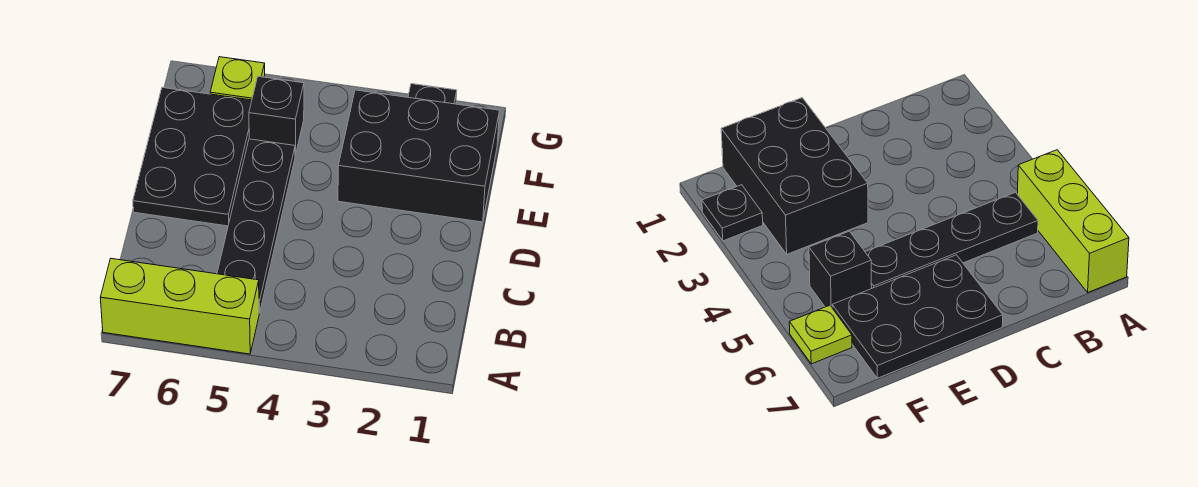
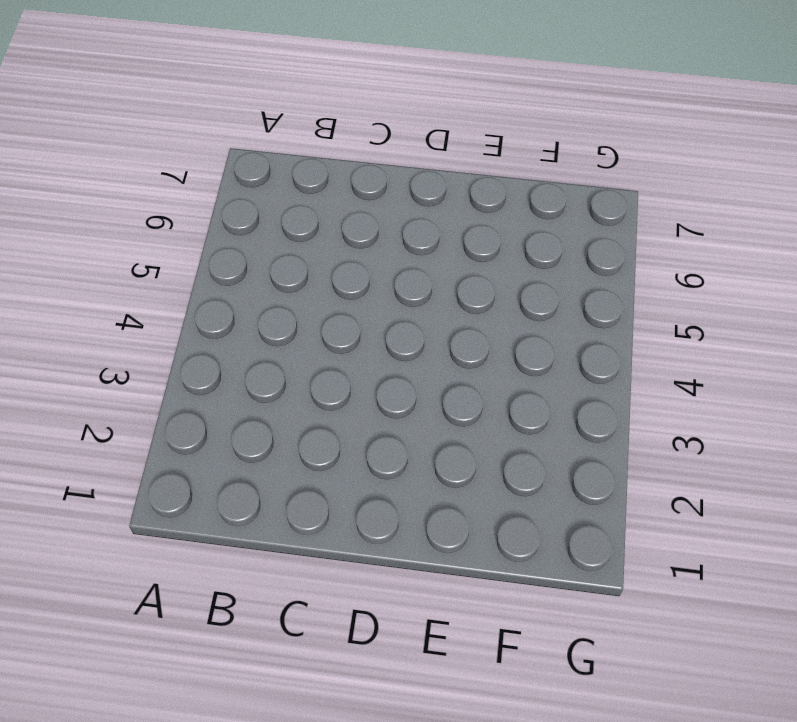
none -> lime brick A5:A7 level 1
none -> black plate B5:E5 level 1

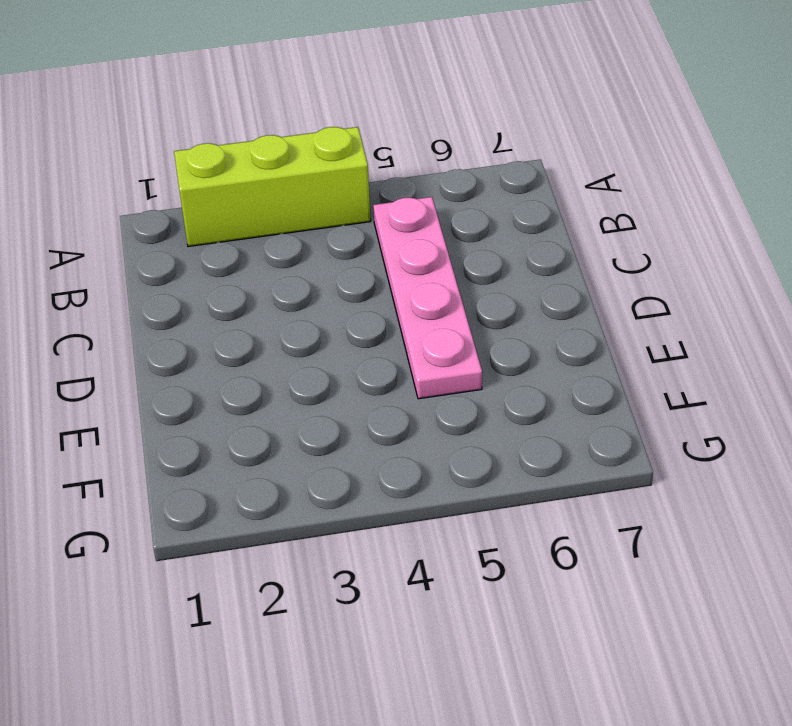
lime brick A2:A4 level 1 -> lime brick A5:A7 level 1
pink plate B5:E5 level 1 -> black plate B5:E5 level 1
none -> black plate D6:F7 level 1
none -> black brick E1:F3 level 1

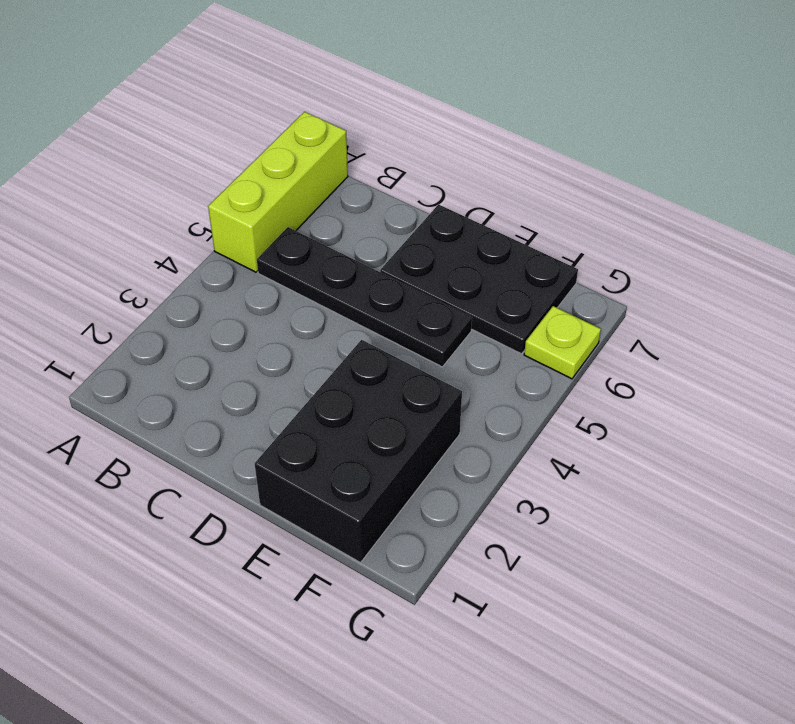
none -> black brick F5 level 1
none -> black plate G2 level 1

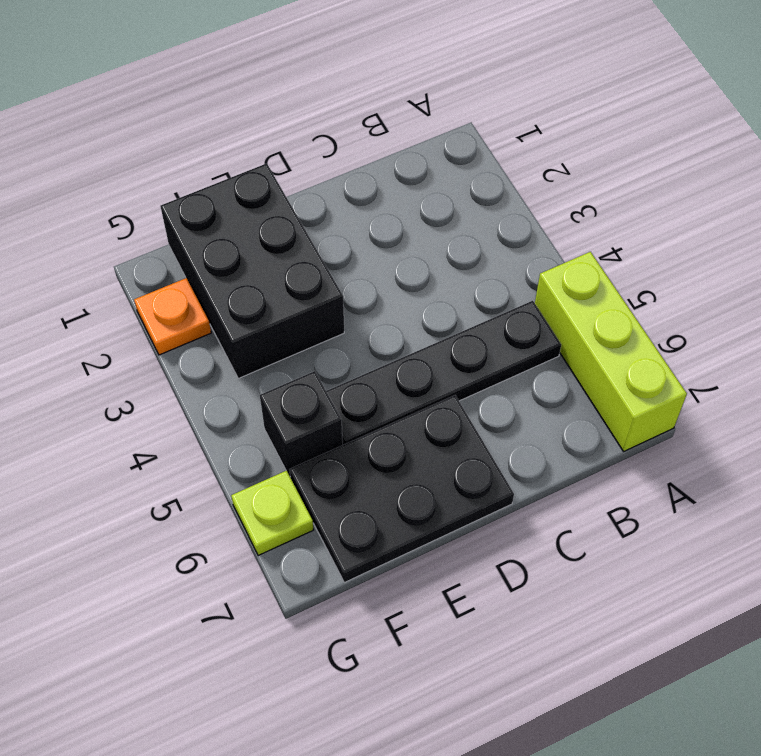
orange plate G2 level 1 -> black plate G2 level 1

